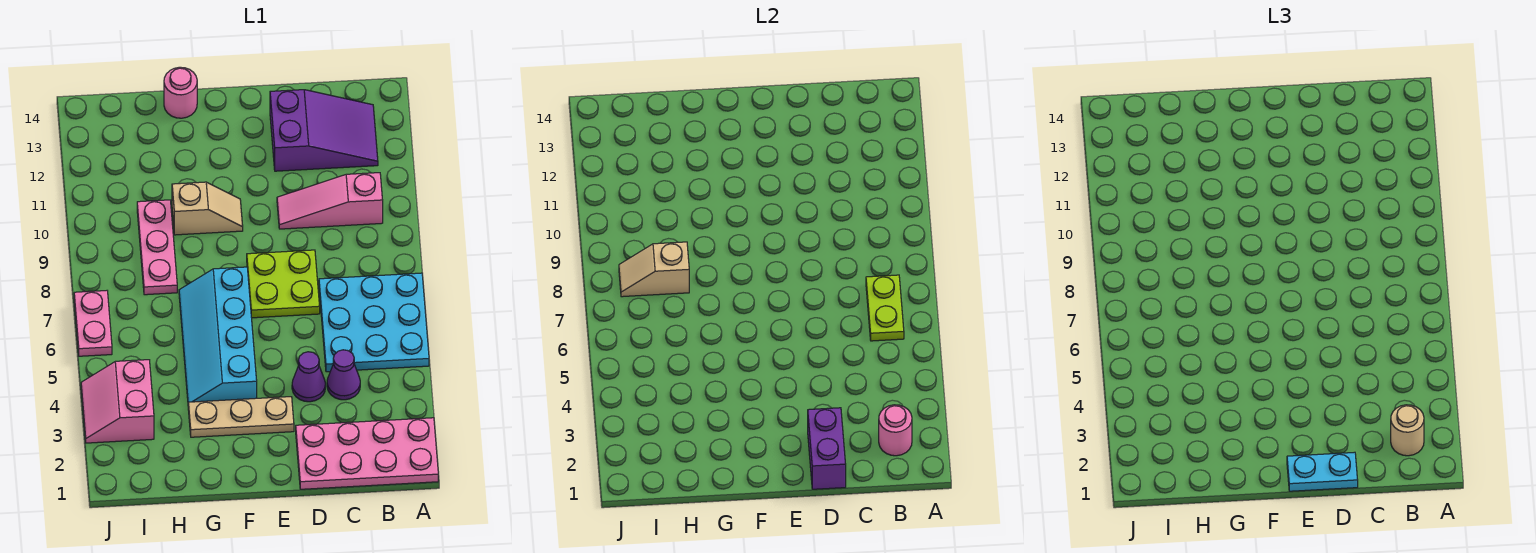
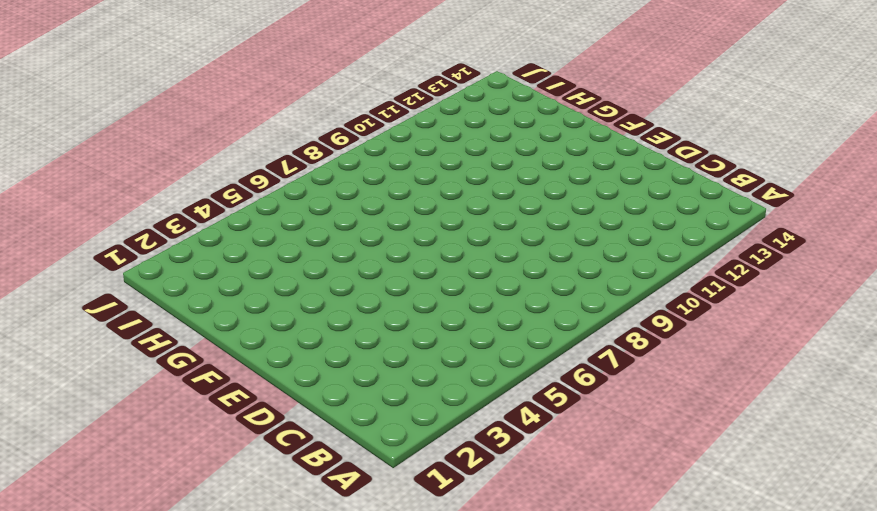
none -> pink plate A1:D2 level 1
none -> cyan plate A5:C7 level 1
none -> pink slope B10:D10 level 1 top B

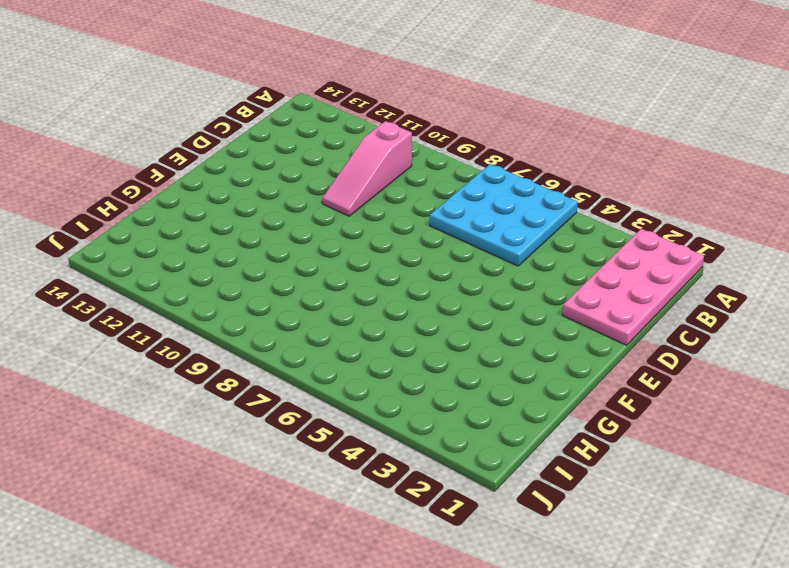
none -> purple slope B12:D13 level 1 top D
none -> purple cone C4 level 1
none -> purple cone D4 level 1

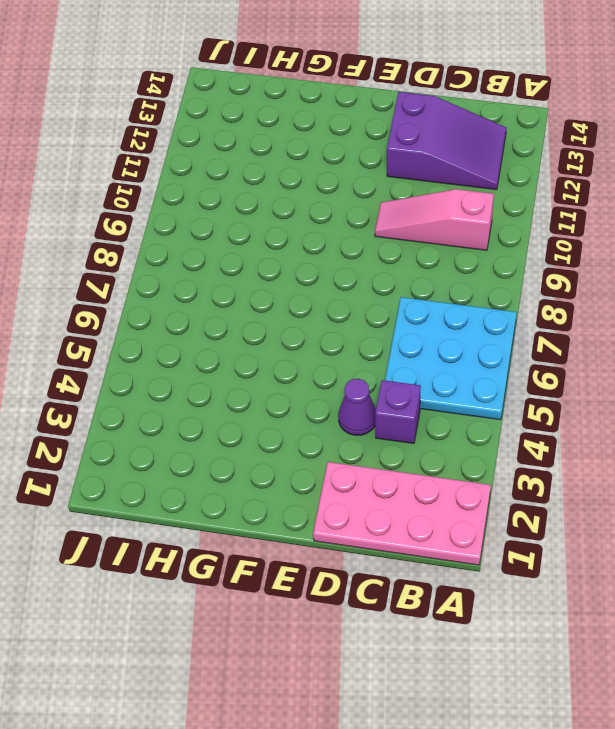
purple brick C4 level 1 -> purple cone C4 level 1
none -> lime plate D7:E8 level 1
none -> tan plate E3:G3 level 1
none -> cyan slope F4:G7 level 1 top F

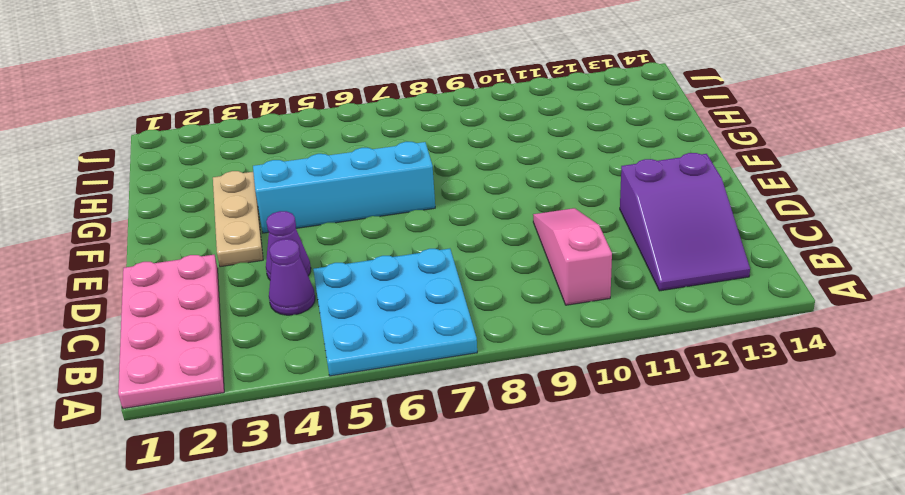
none -> lime plate D7:E8 level 1
none -> tan slope F10:G10 level 1 top G
none -> pink round brick G14 level 1

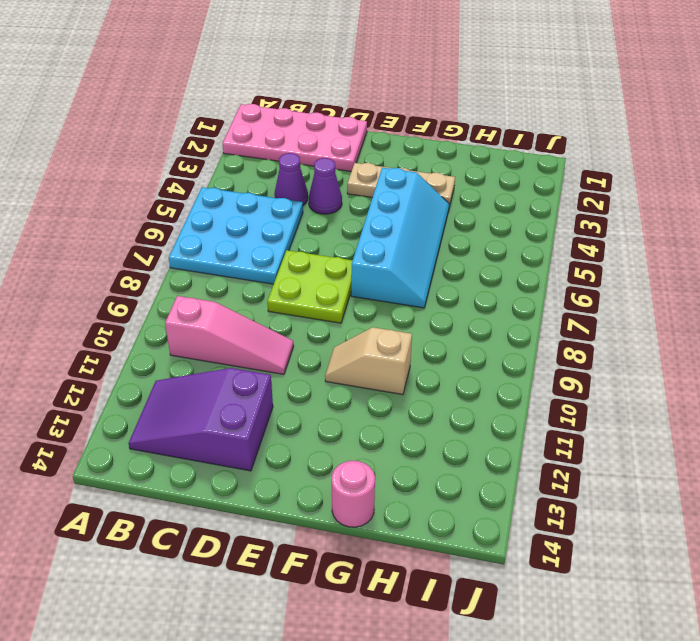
none -> pink plate H8:H10 level 1
none -> pink slope I3:J4 level 1 top I
none -> pink plate J6:J7 level 1

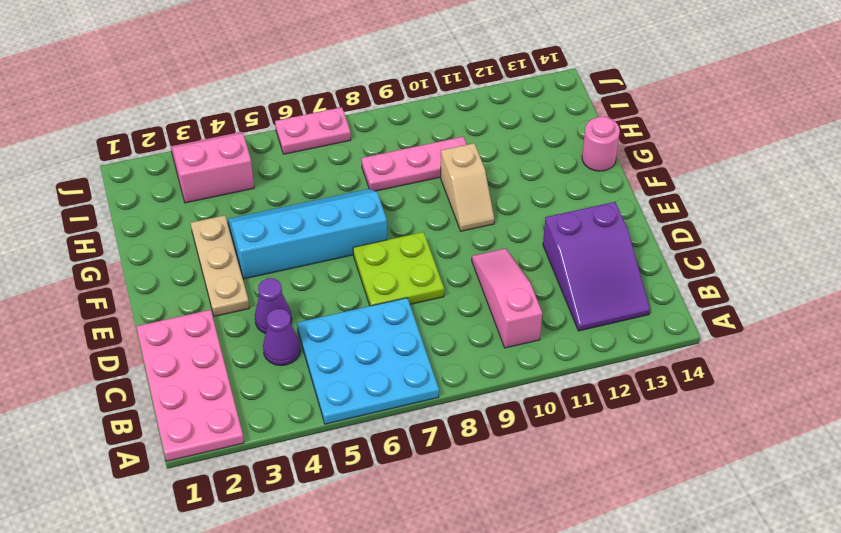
none -> pink round brick B2 level 2
none -> lime plate B6:B7 level 2
none -> purple brick D1:D2 level 2

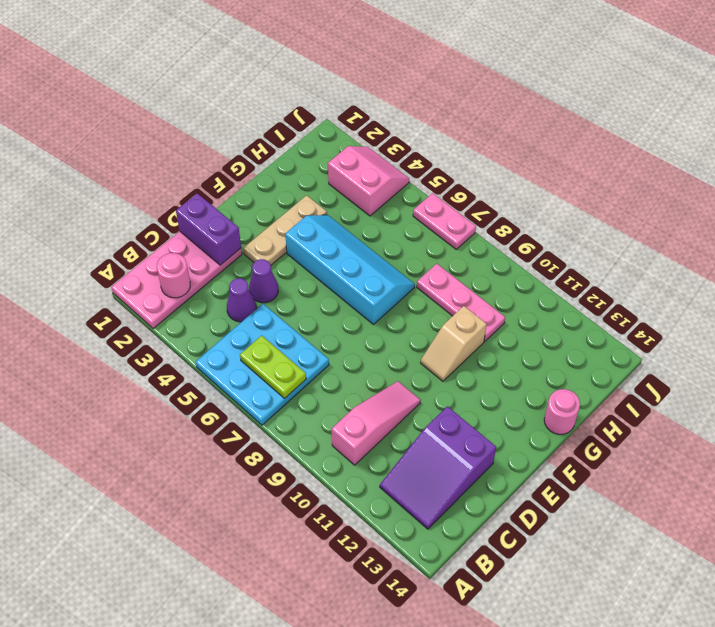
none -> lime plate D7:E8 level 1
none -> tan slope H8:I8 level 2 top H
none -> tan round brick B2 level 3

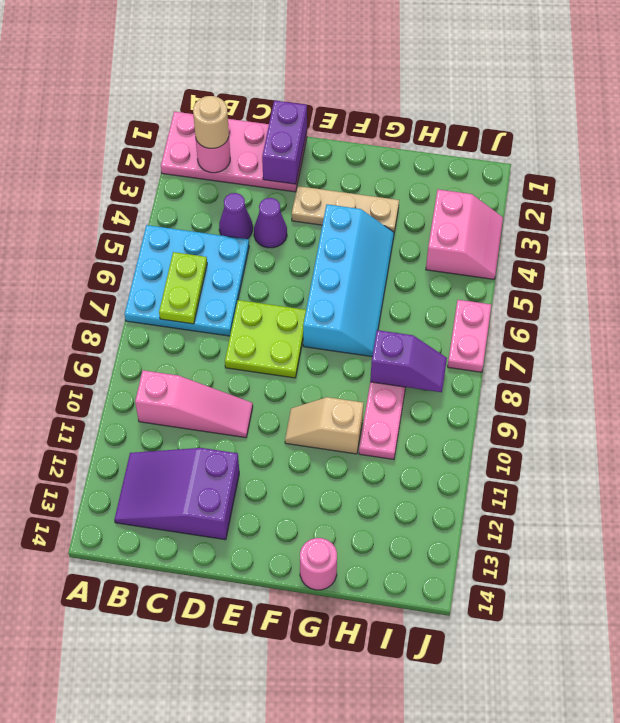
purple slope H8:I8 level 2 top H -> tan slope H8:I8 level 2 top H
none -> cyan plate D1:E1 level 3

